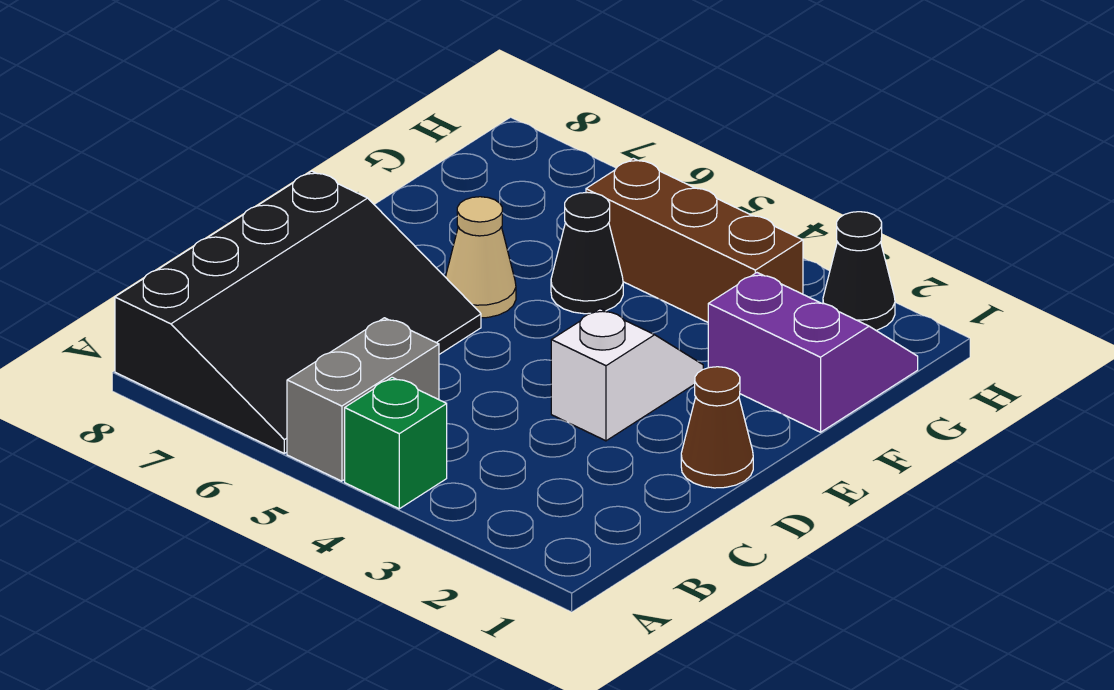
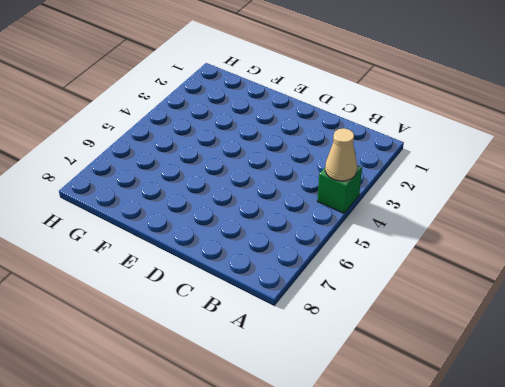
tan cone A4 level 2 -> tan cone E6 level 1
none -> grey brick A5:B5 level 1
none -> black slope A6:D8 level 1 top 8

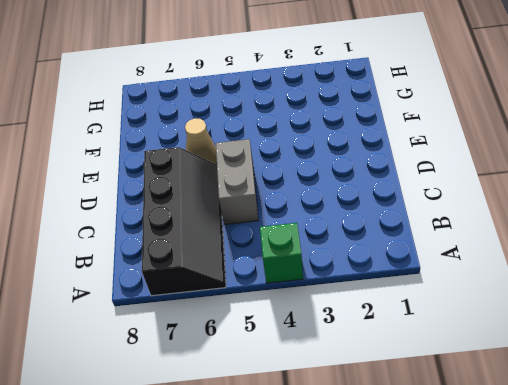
black slope A6:D7 level 1 top 7 -> black slope A6:D8 level 1 top 8
grey brick C5:D5 level 1 -> grey brick A5:B5 level 1
none -> brown cone D1 level 1
none -> white slope D3:E3 level 1 top D

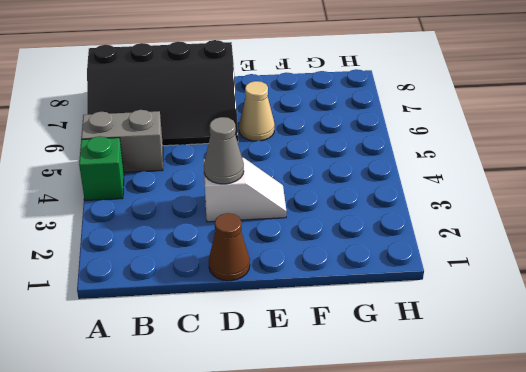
grey cone D3 level 2 -> none
none -> purple slope F1:G2 level 1 top F
none -> black cone F5 level 1

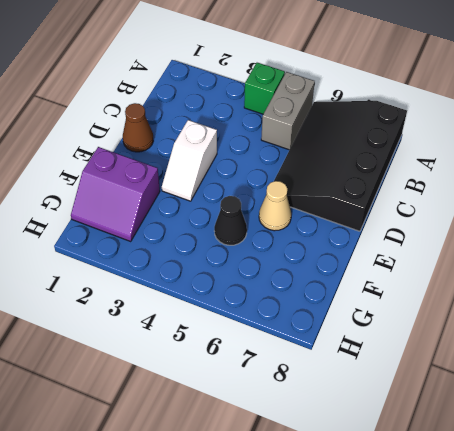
none -> brown brick G3:G5 level 1
none -> black cone H2 level 1

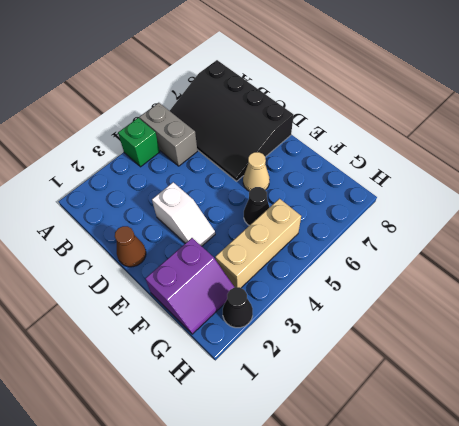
tan brick G3:G5 level 1 -> brown brick G3:G5 level 1

